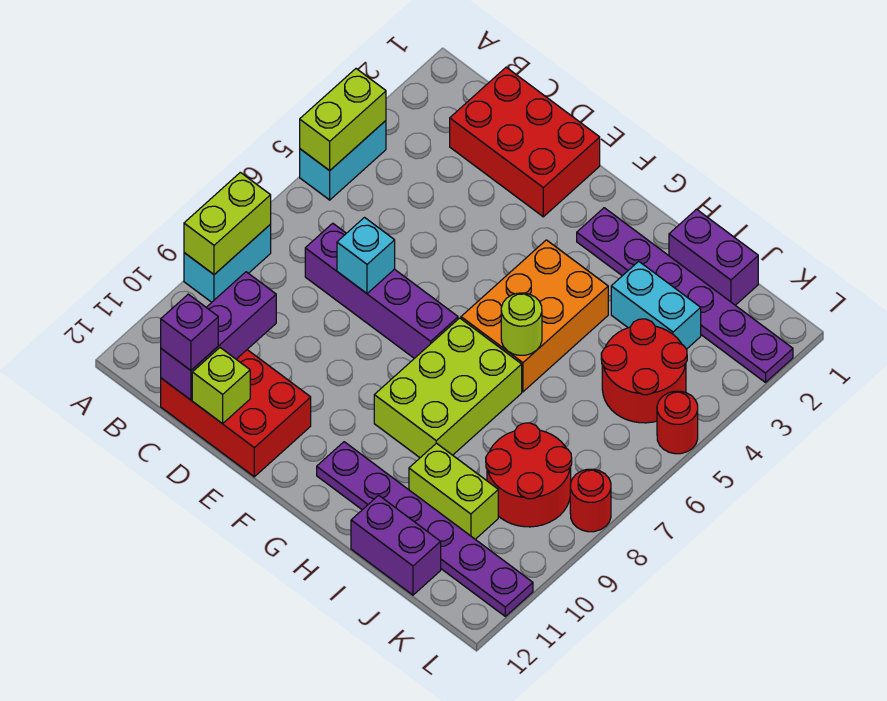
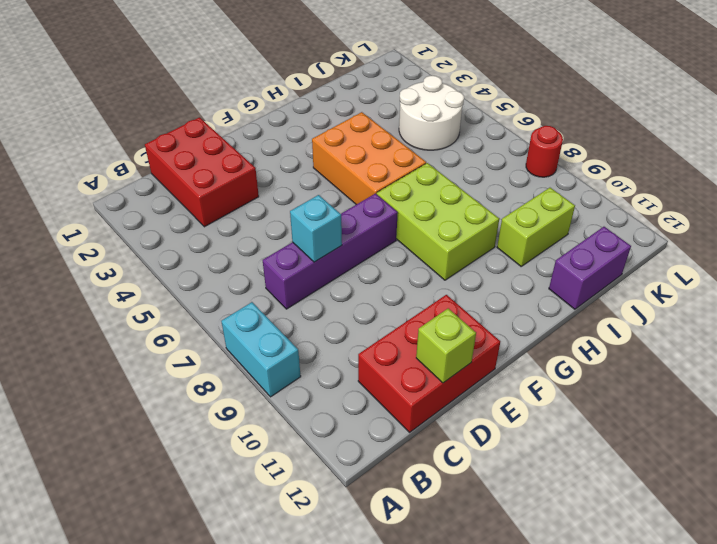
red brick C1:D3 level 1 -> red brick C1:E2 level 1
white round brick J4:K5 level 1 -> red round brick J4:K5 level 1
none -> cyan brick A4:A5 level 1
none -> purple plate G2:L2 level 1
none -> purple plate G11:L11 level 1

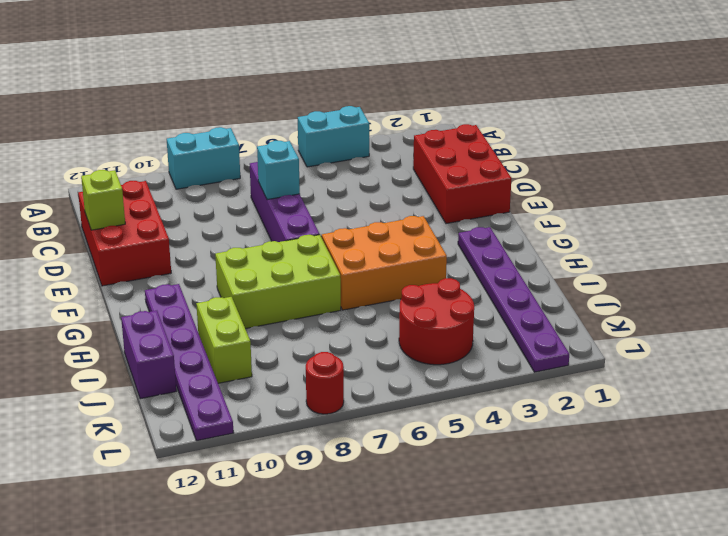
none -> purple brick I1:J1 level 1
none -> cyan brick I3:J3 level 1
none -> red round brick J8:K9 level 1

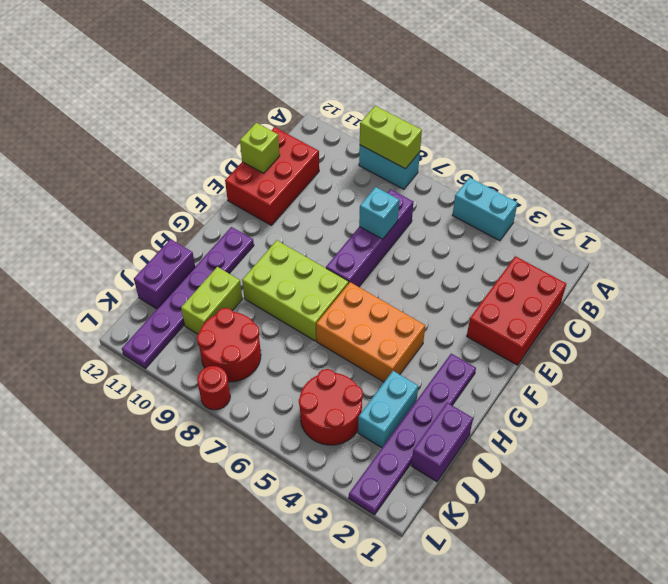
none -> red round brick L5 level 1
none -> lime brick A4:A5 level 2
none -> purple brick C10:C12 level 2

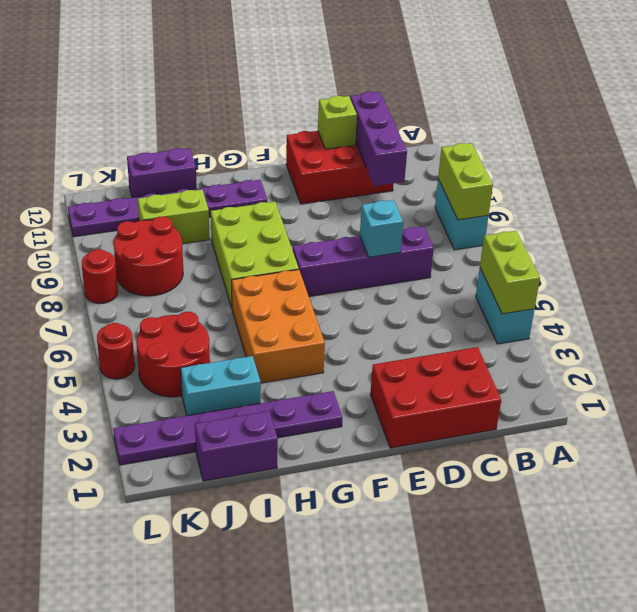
none -> lime round brick H6 level 2
none -> purple brick C12 level 3

